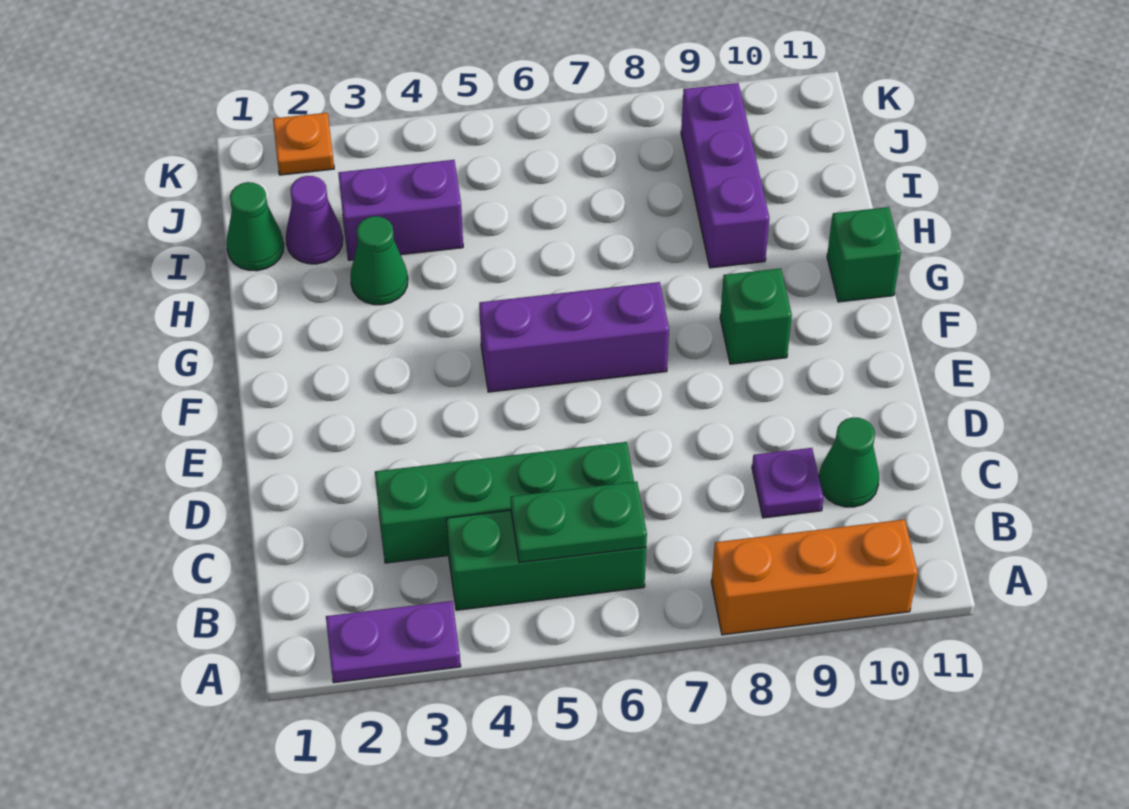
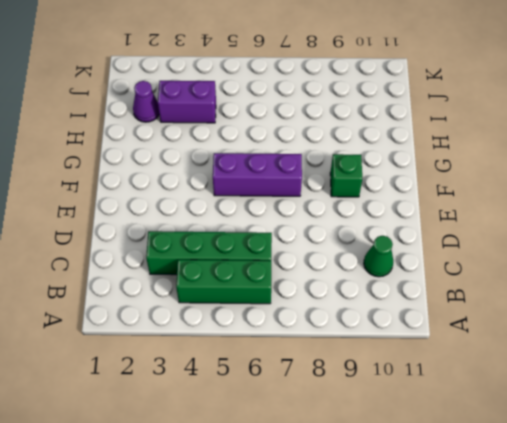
none -> purple plate A2:A3 level 1
none -> orange brick A8:A10 level 1
none -> purple plate C9 level 1

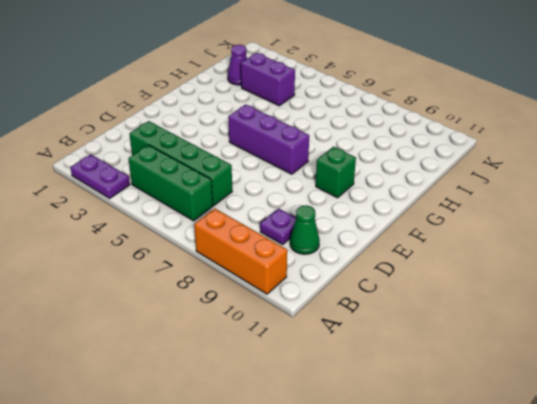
none -> green brick G11 level 1
none -> green cone H3 level 1
none -> purple brick H9:J9 level 1

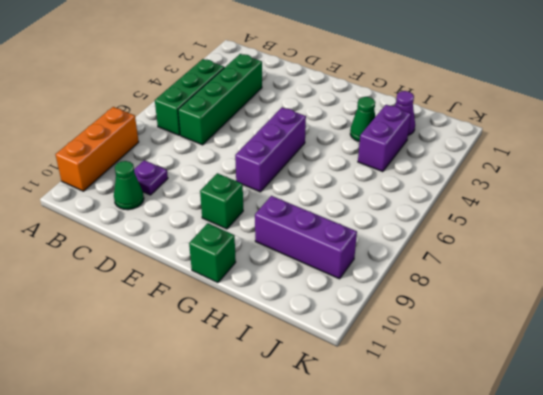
none -> purple plate A2:A3 level 1
none -> green cone I1 level 1
none -> orange plate K2 level 1

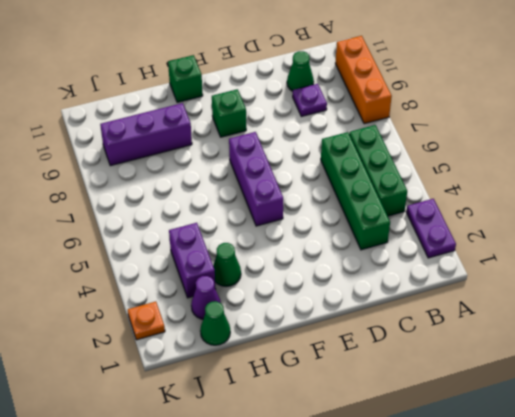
none -> green plate B5:B6 level 2

